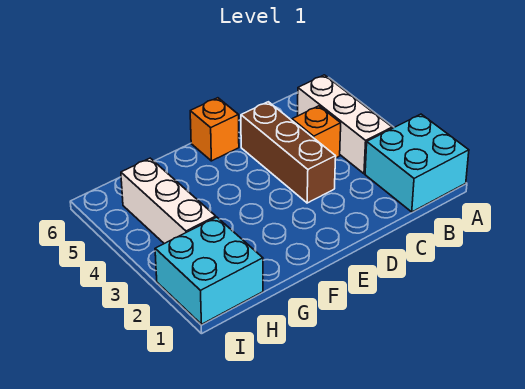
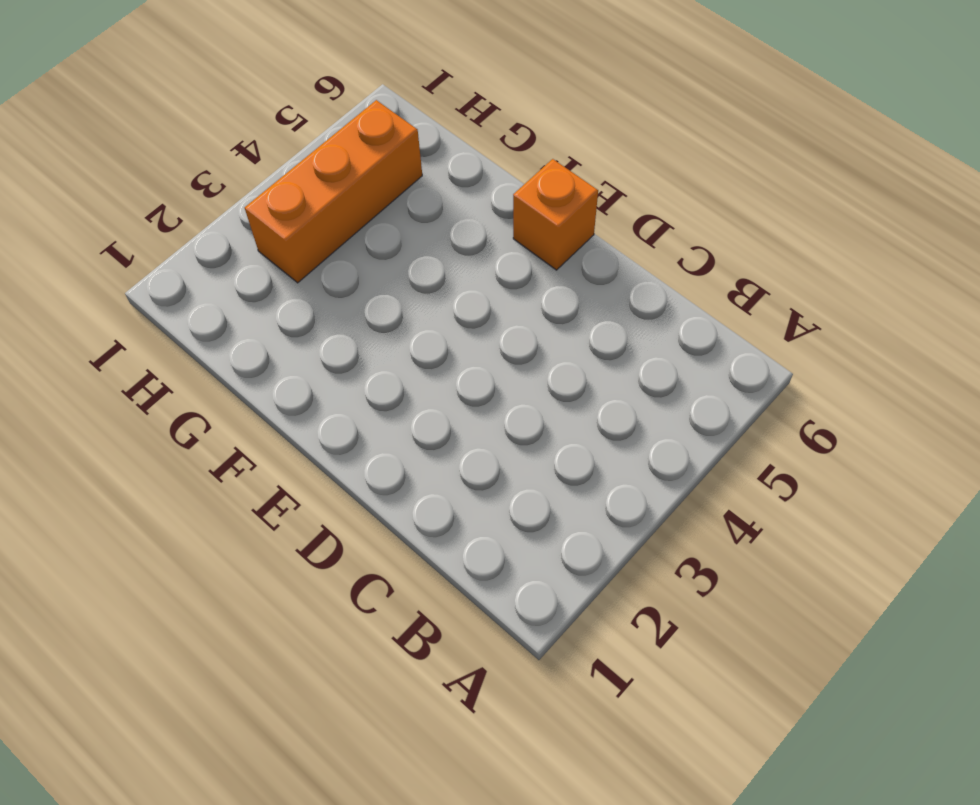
orange brick H3:H5 level 1 -> white brick H3:H5 level 1
none -> cyan brick A1:B2 level 1
none -> white brick B3:B5 level 1

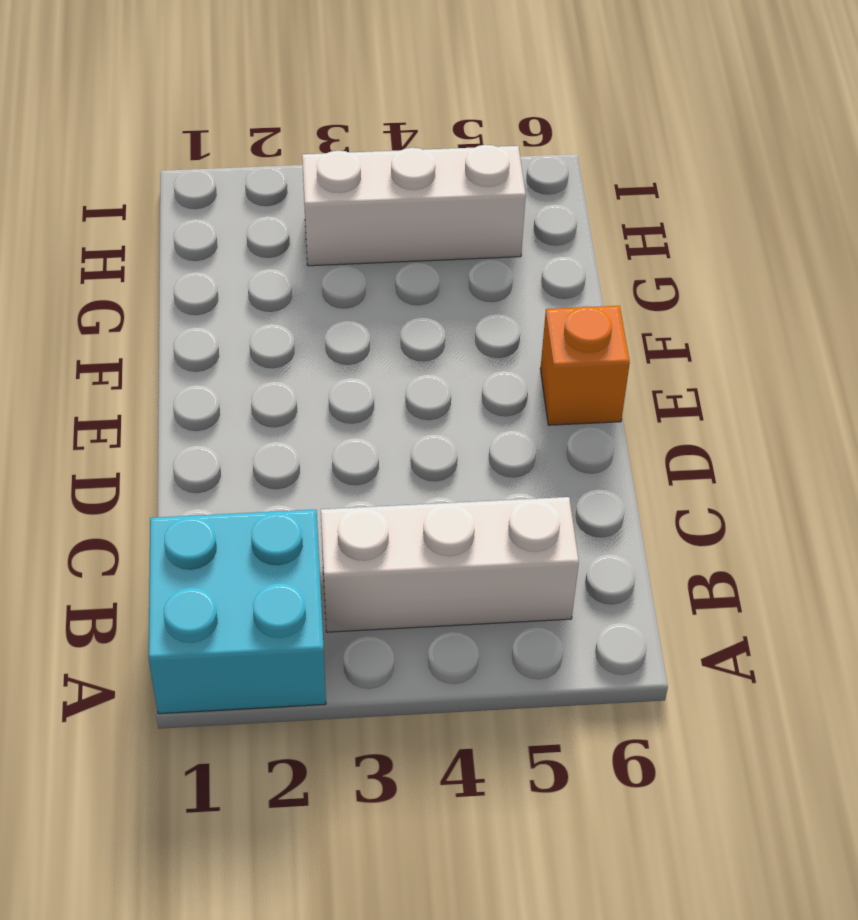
none -> orange brick C4 level 1
none -> brown brick D3:D5 level 1

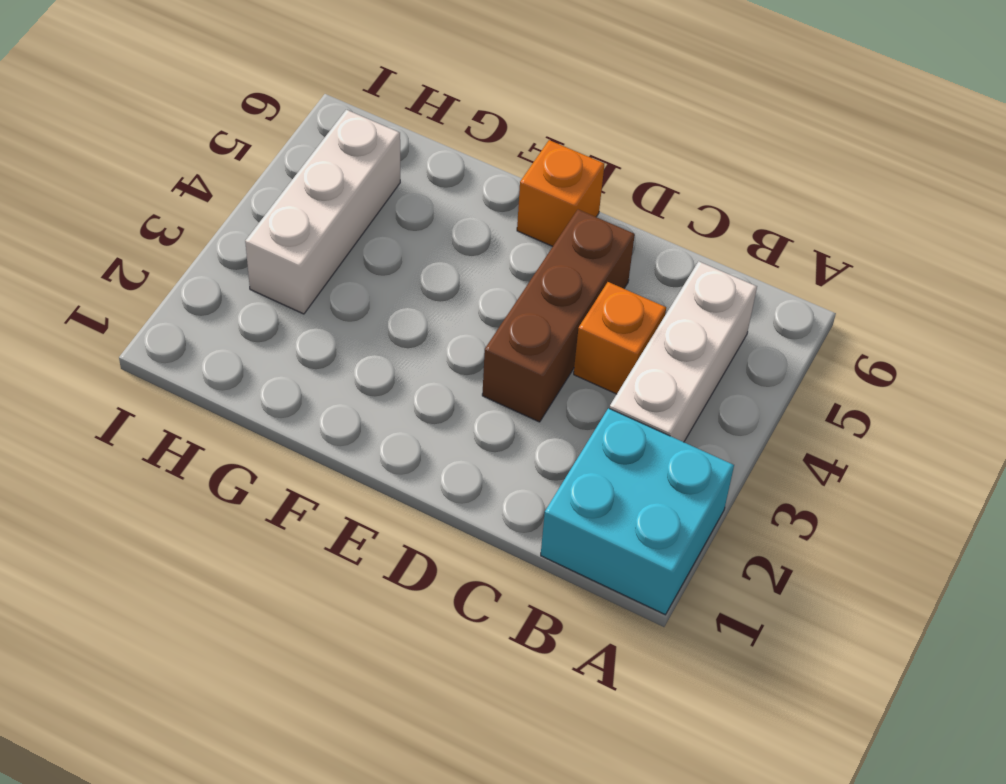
none -> cyan brick H1:I2 level 1

